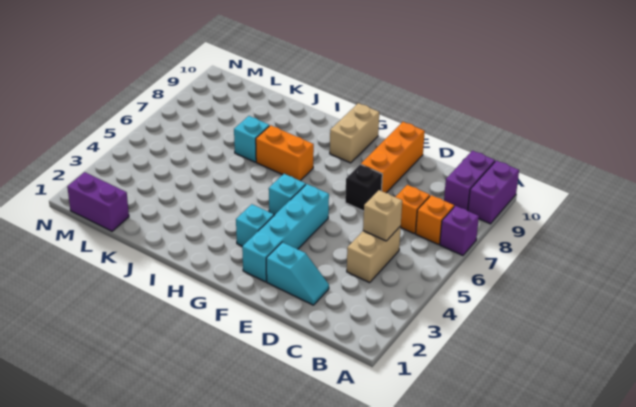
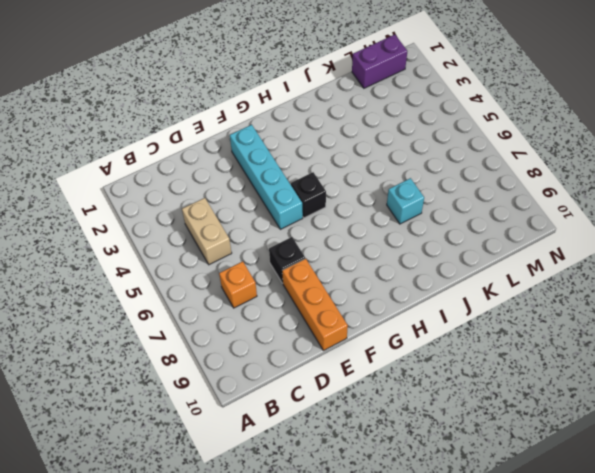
black brick G5 level 1 -> cyan brick G5 level 1
none -> purple brick A7 level 1
none -> purple brick A9:A10 level 1
none -> orange brick B7 level 1

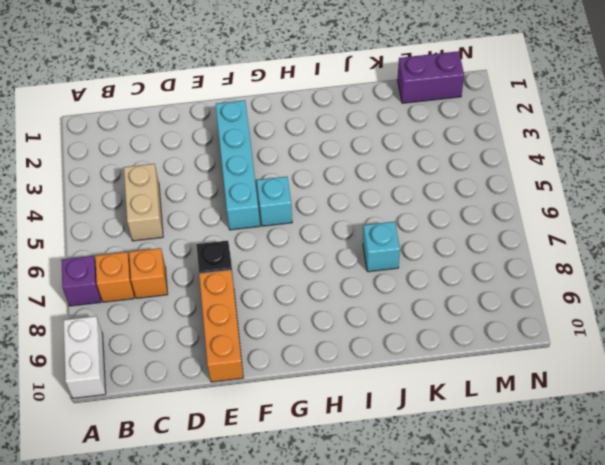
white brick A9:A10 level 1 -> purple brick A9:A10 level 1
none -> purple brick B9:B10 level 1
none -> cyan slope D2:E2 level 1 top E
none -> cyan brick G3 level 1

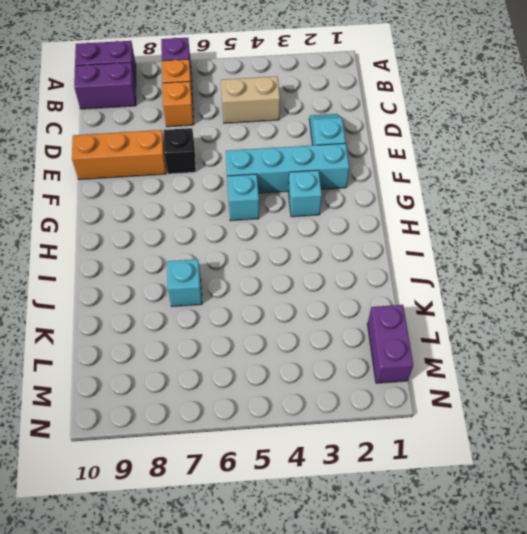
none -> tan brick G9:G10 level 1
none -> orange brick H7:I7 level 1
none -> tan brick C5 level 2

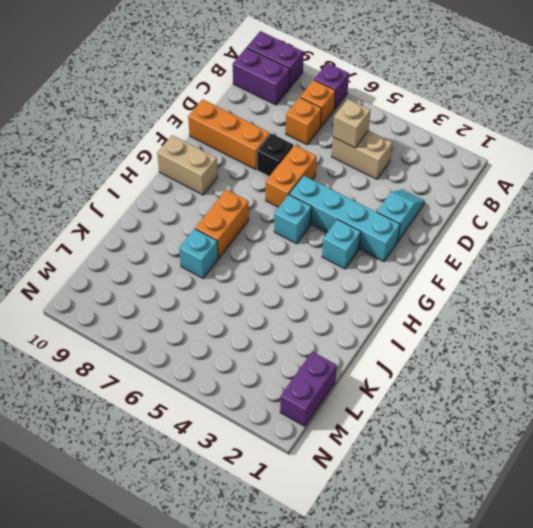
orange brick E6:F6 level 1 -> none

